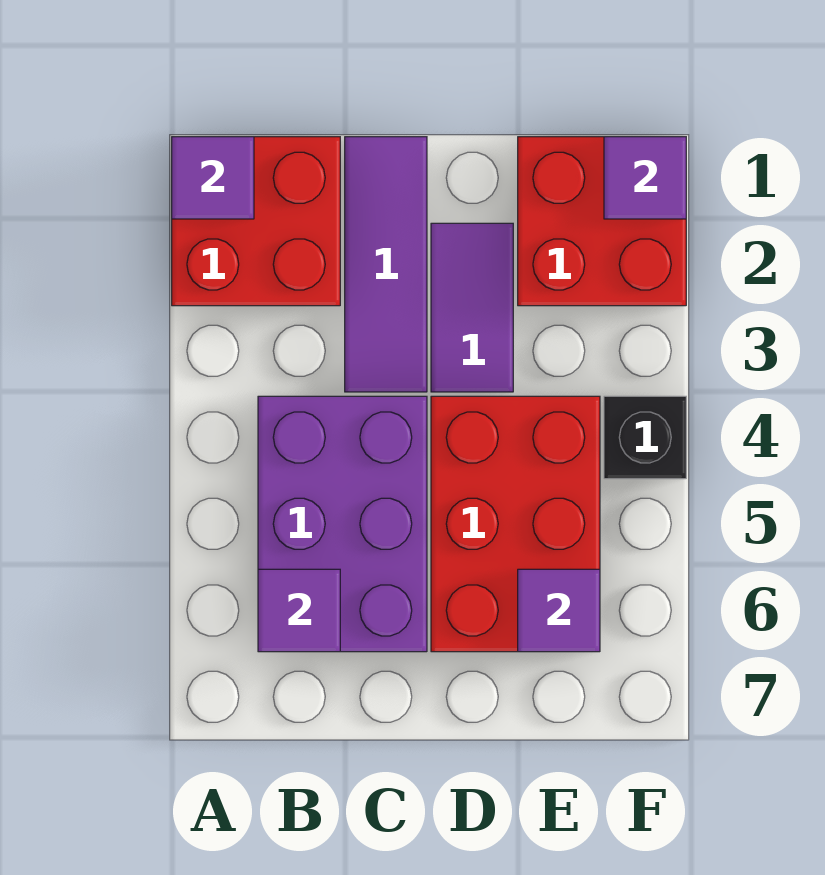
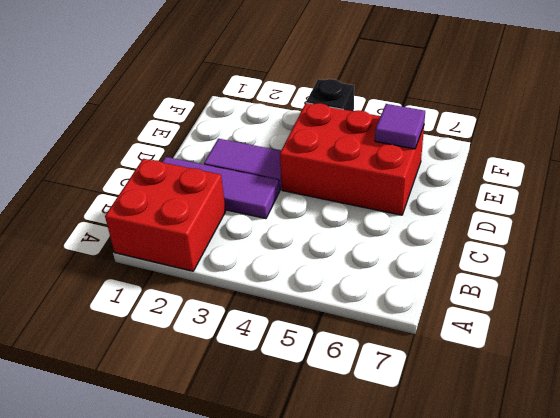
none -> purple brick B4:C6 level 1
none -> red brick E1:F2 level 1

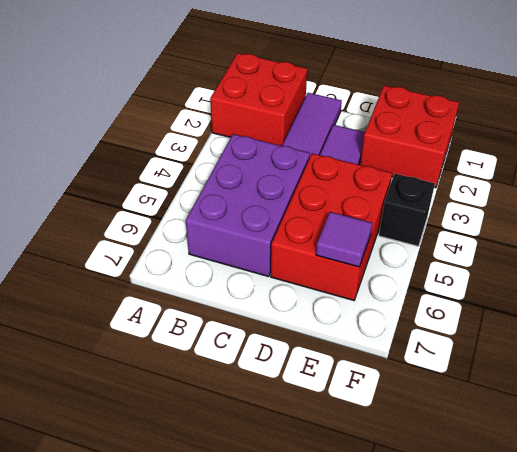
none -> purple tile A1 level 2
none -> purple tile B6 level 2

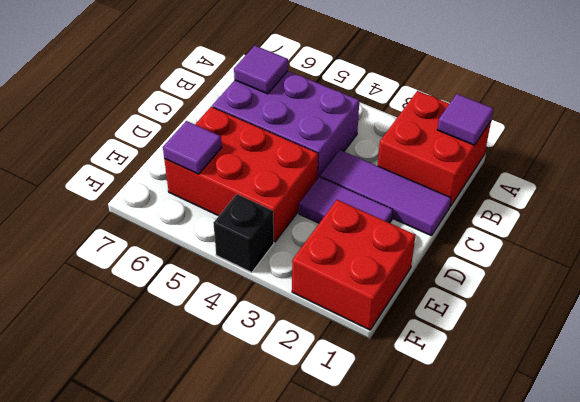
none -> purple tile F1 level 2

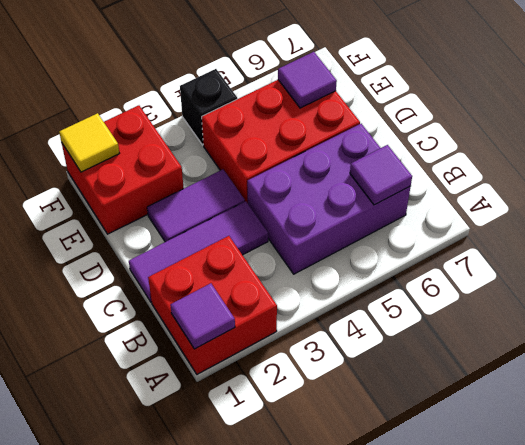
yellow tile F1 level 2 -> purple tile F1 level 2

